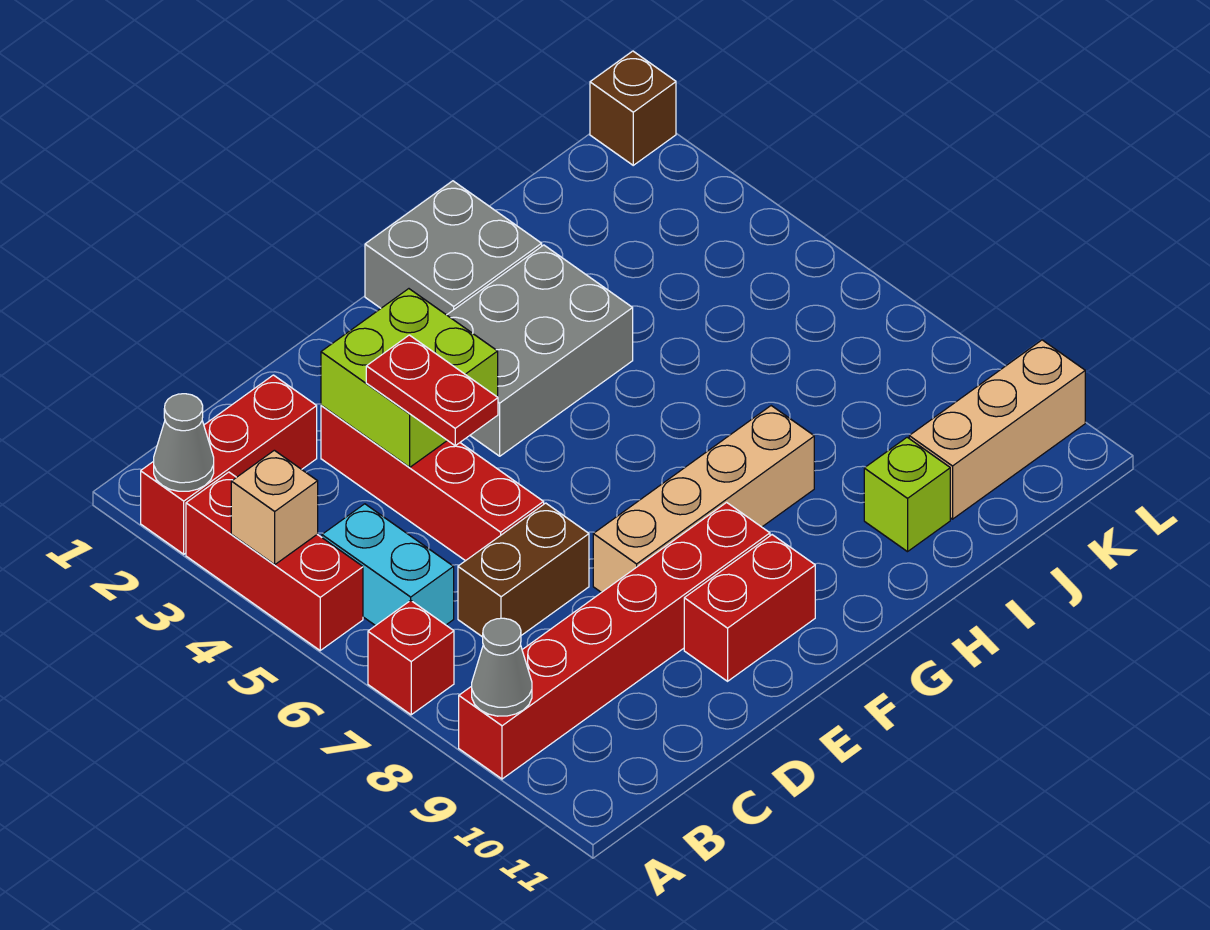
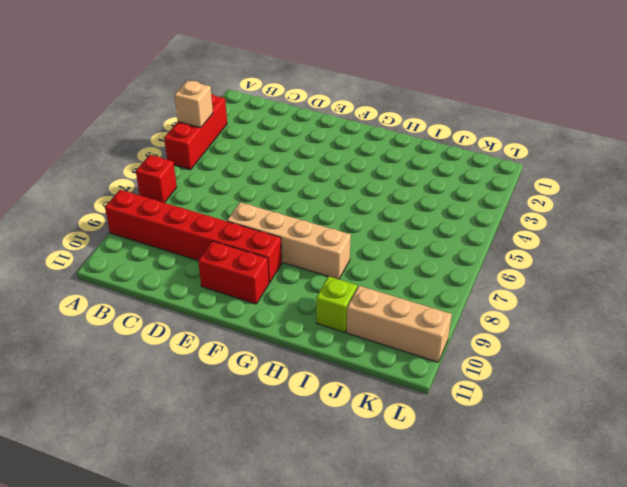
none -> red brick A2:C2 level 1
none -> cyan brick B5:B6 level 1
none -> brown brick C7:D7 level 1

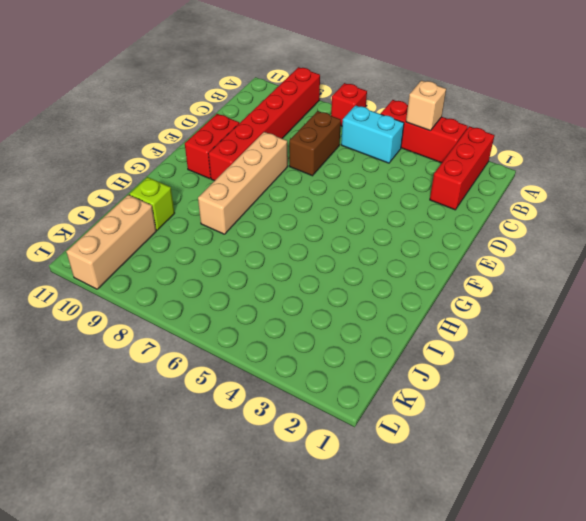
none -> red brick D3:D6 level 1
none -> grey brick F3:H4 level 1
none -> grey brick G1:H2 level 1

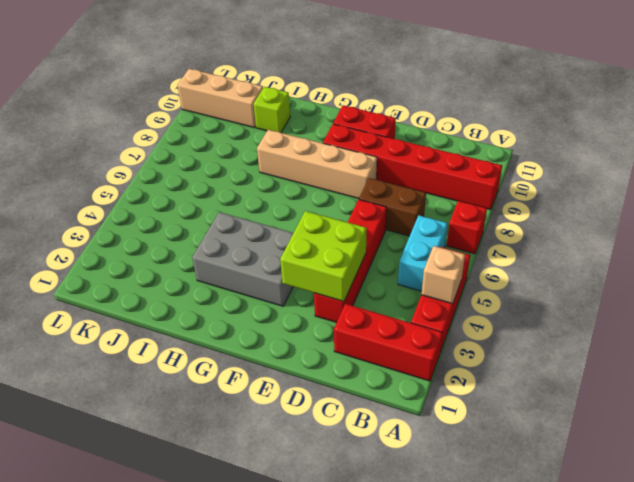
none -> grey brick G1:H2 level 1
none -> brown brick L1 level 1
none -> grey cone A2 level 2

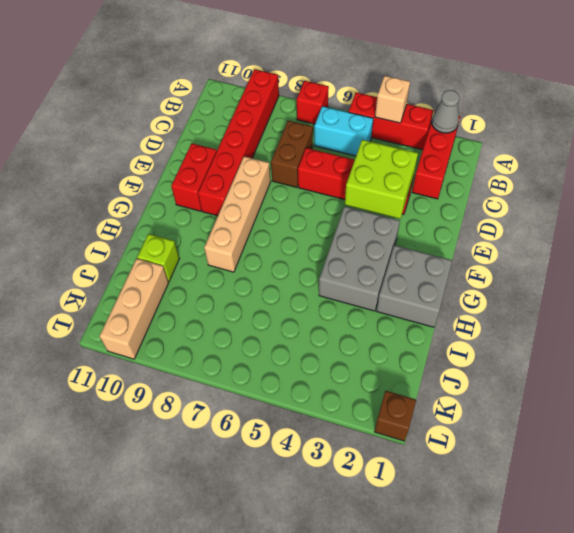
none -> grey cone A9 level 2
none -> red plate D4:D5 level 3

